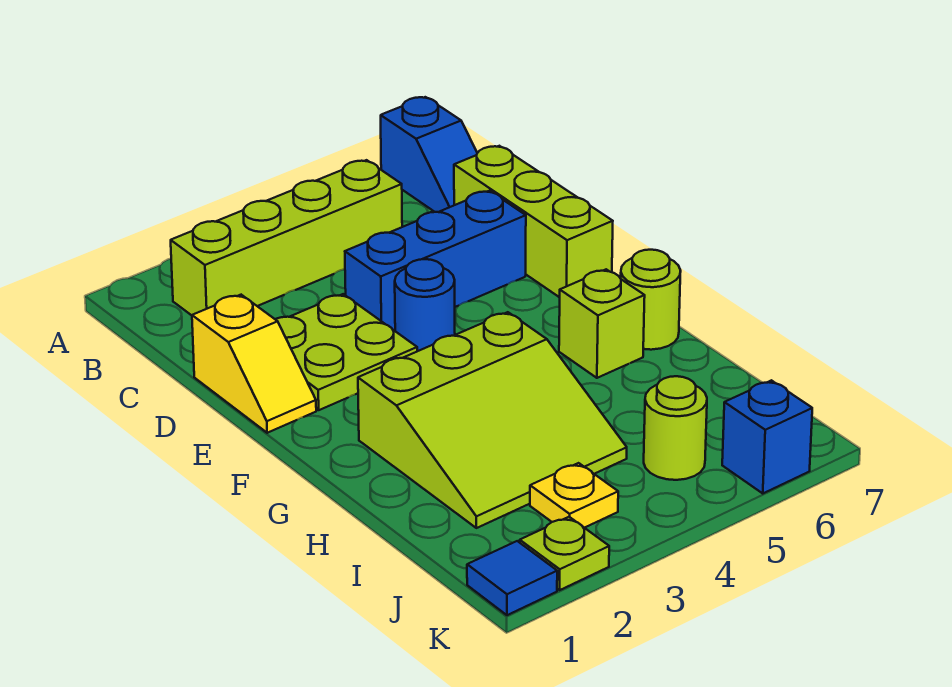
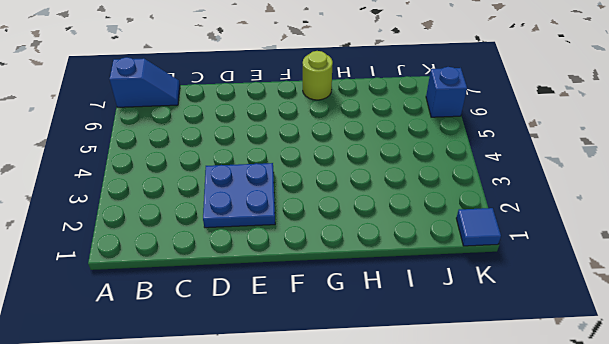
blue plate D2:E3 level 1 -> lime plate D2:E3 level 1
none -> lime brick B2:B5 level 1
none -> lime brick C7:E7 level 1
none -> yellow slope D1:E1 level 1 top D

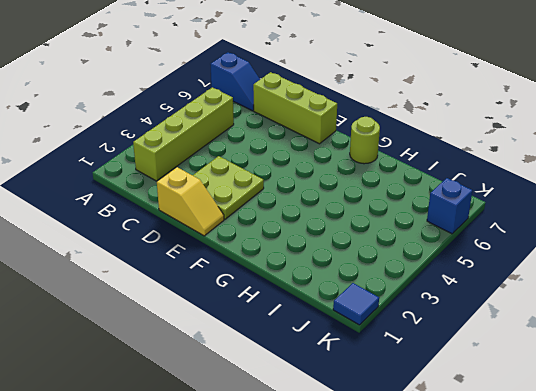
none -> blue brick D4:D6 level 1
none -> blue round brick E4 level 1
none -> lime slope G2:I4 level 1 top G

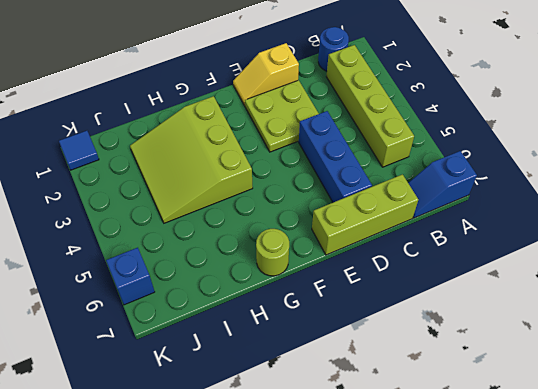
blue round brick B1 level 1 -> blue round brick E4 level 1
none -> lime brick G6 level 1
none -> yellow plate J3 level 1
none -> lime round brick J5 level 1

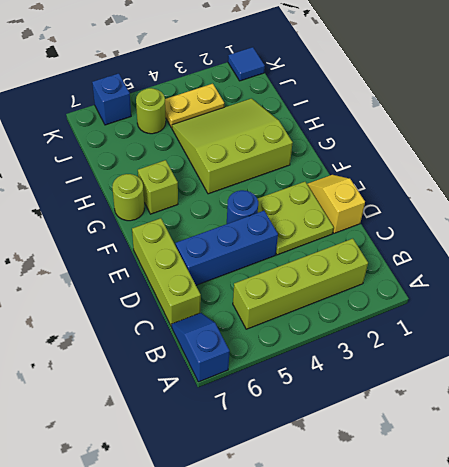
yellow plate J3:J4 level 1 -> yellow plate J3 level 1
none -> lime plate K2 level 1

